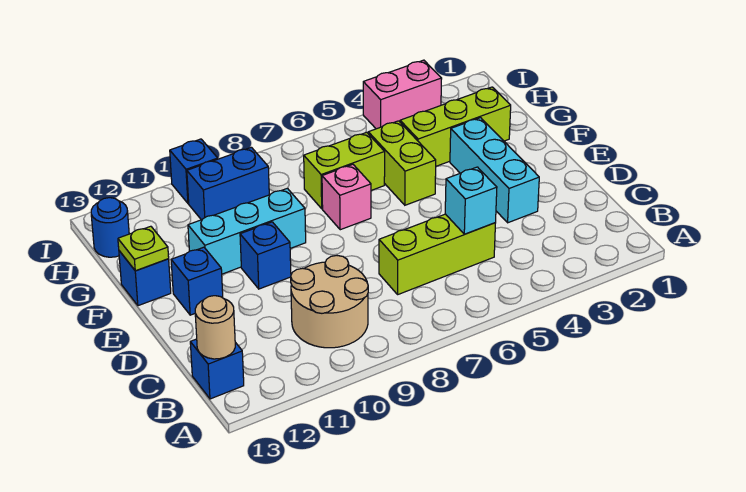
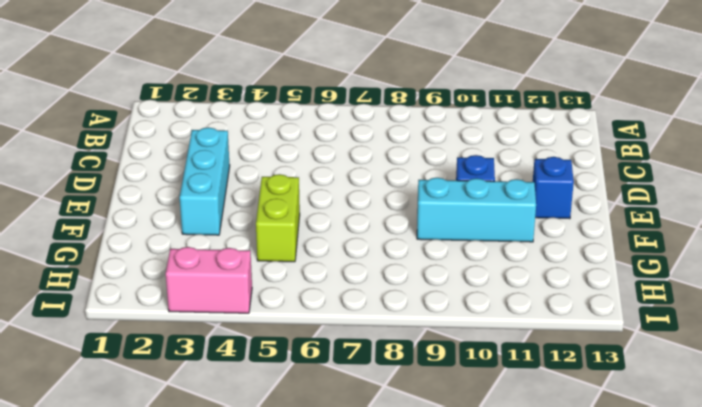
none -> tan round brick B9:C10 level 1
none -> blue brick B13 level 1
none -> lime brick C5:C7 level 1

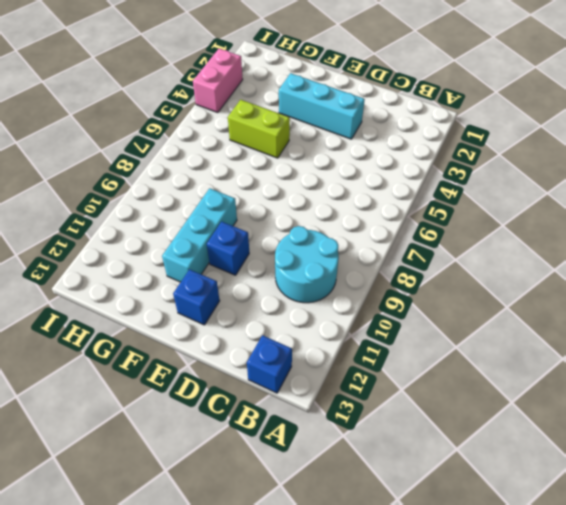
cyan round brick B9:C10 level 1 -> tan round brick B9:C10 level 1
none -> lime brick C5:C7 level 1
none -> pink brick F7 level 1
none -> blue brick F13 level 1

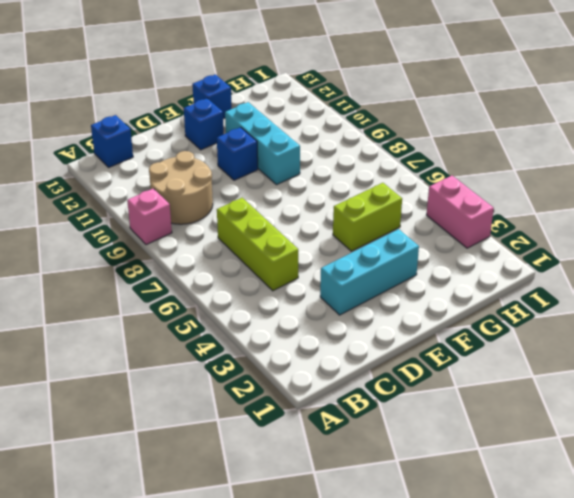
pink brick A9 level 1 -> pink brick F7 level 1
none -> lime brick G2:G4 level 1
none -> lime brick G6:G7 level 1
none -> blue brick H9:H10 level 1

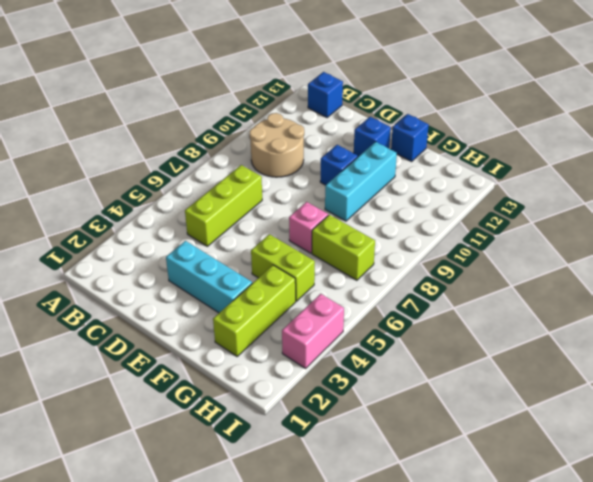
lime brick G7:H7 level 1 -> lime brick G6:G7 level 1
none -> blue brick H9:H10 level 1
none -> blue round brick H13 level 1
none -> blue brick I10 level 1

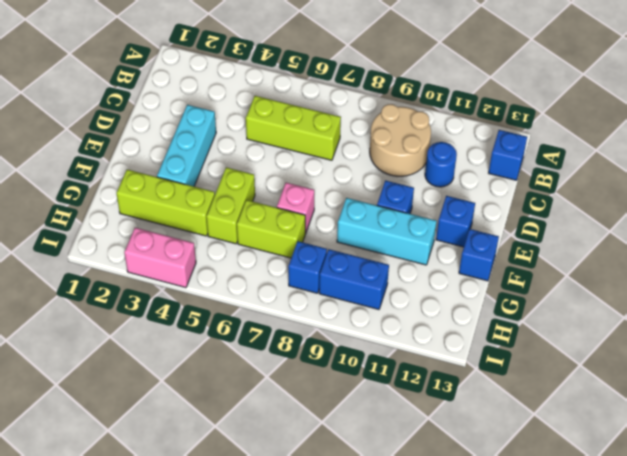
blue round brick C11 level 1 -> blue round brick H13 level 1
blue brick H8 level 1 -> blue brick I10 level 1
none -> tan round brick B13 level 2
none -> cyan brick C5 level 2
none -> lime plate F13 level 2

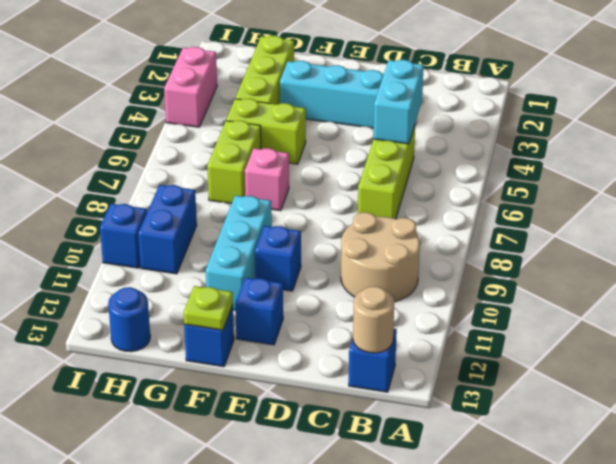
cyan brick C4:C5 level 2 -> cyan brick C5 level 2

